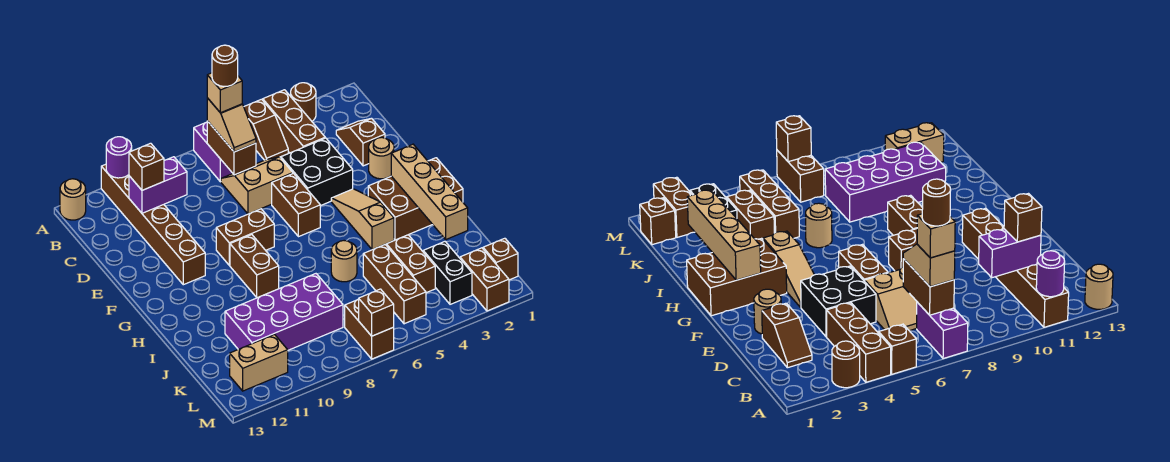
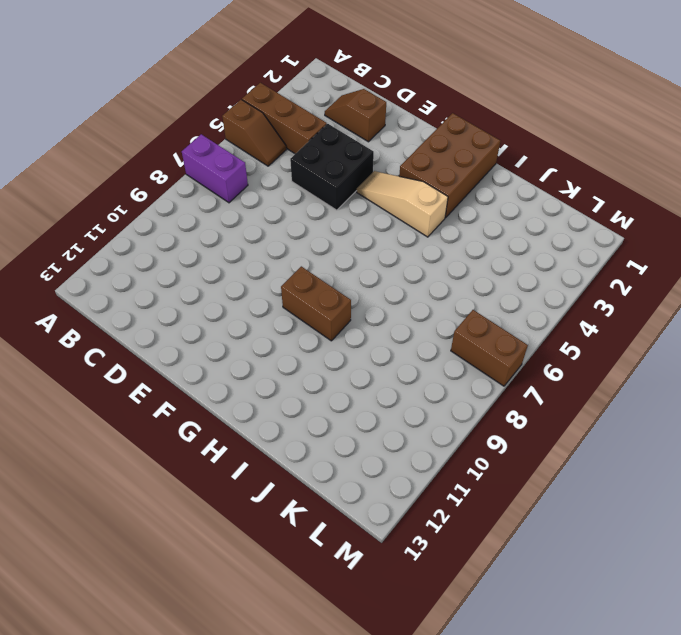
none -> brown round brick A3 level 1
none -> brown brick A11:F11 level 1
none -> tan round brick A13 level 1
none -> tan slope C6:D7 level 1 top D

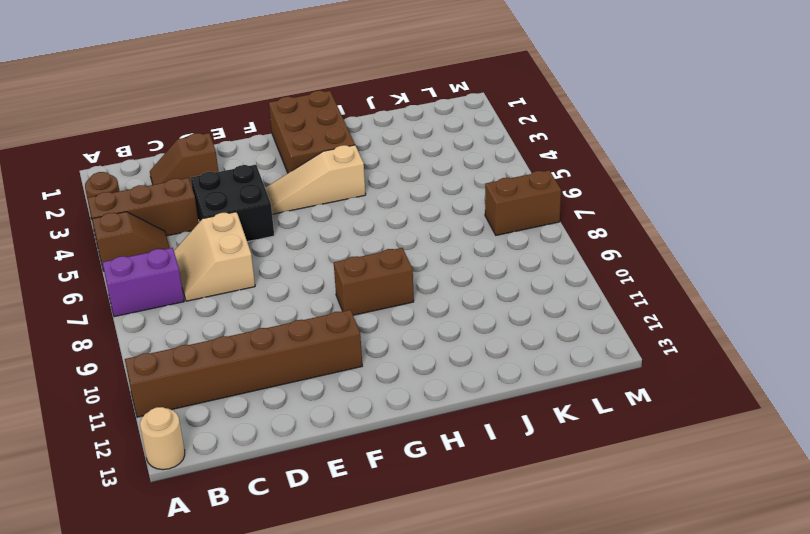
none -> tan round brick E2 level 1
none -> brown brick E6:F6 level 1
none -> brown brick F8:F9 level 1
none -> tan round brick I6 level 1

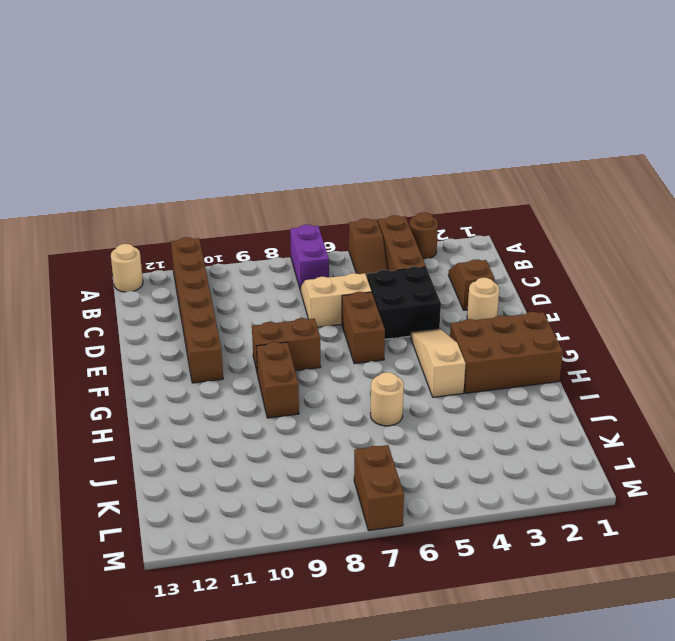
none -> brown brick J4:K4 level 1
none -> brown brick J5:L5 level 1
none -> purple brick J8:K11 level 1
none -> black brick K3:L3 level 1

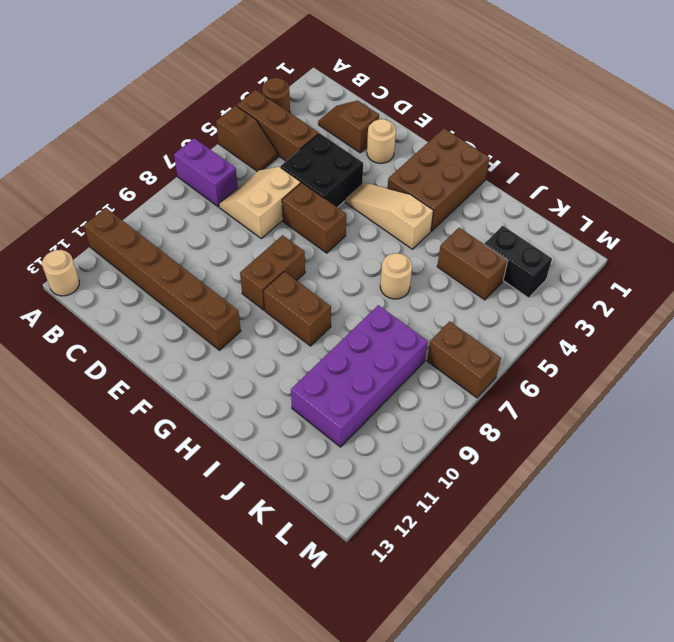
none -> brown brick J5:L5 level 1
none -> brown brick L1 level 1
none -> brown brick L2:M2 level 1
none -> tan brick L11:L12 level 1

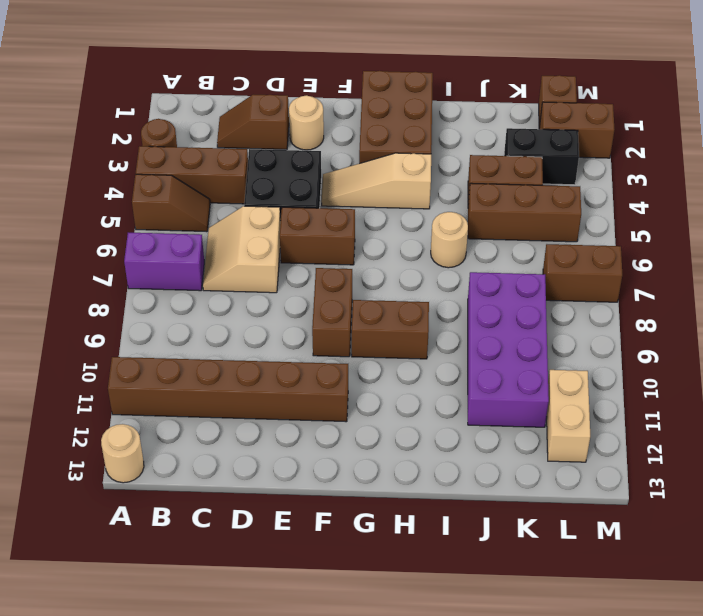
none -> purple round brick A11 level 2
none -> brown brick B7:C7 level 2
none -> purple brick C10:C11 level 2
none -> tan brick G2:J2 level 2

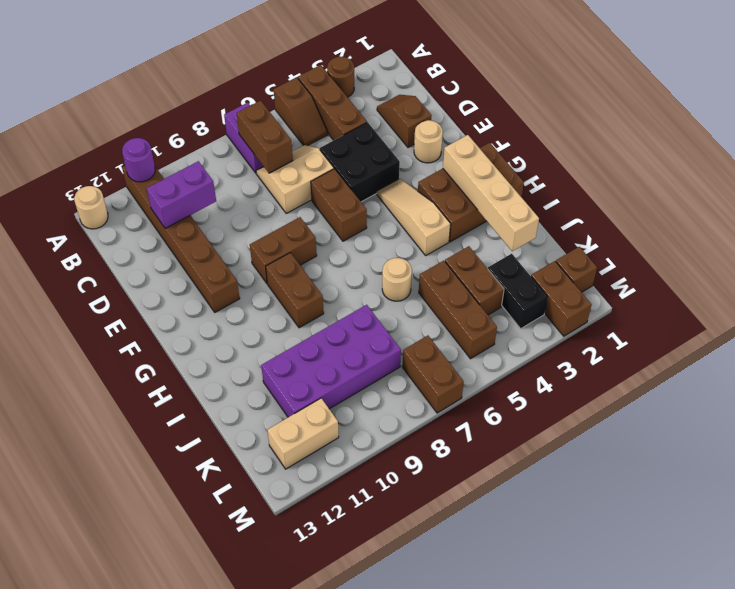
none -> brown brick M7 level 2
none -> tan slope B7:C7 level 3 top B
none -> brown brick C11 level 3
none -> tan brick B7 level 4

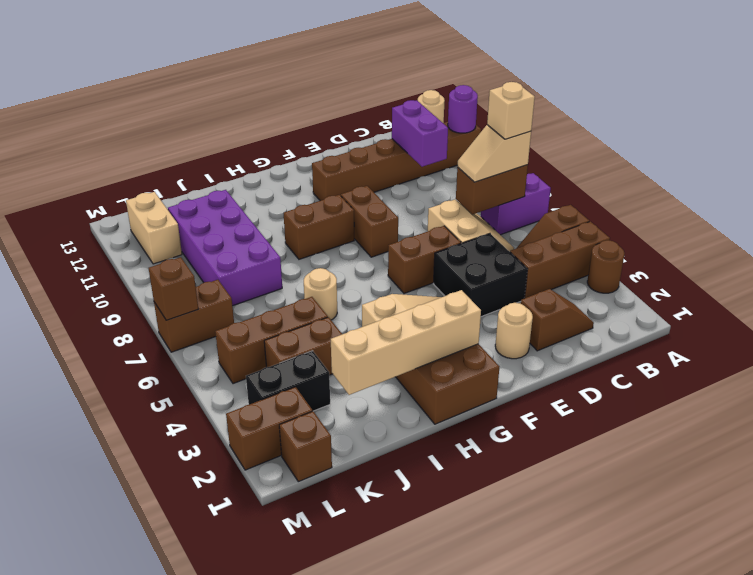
none -> brown brick C11 level 3
none -> brown round brick B7 level 5

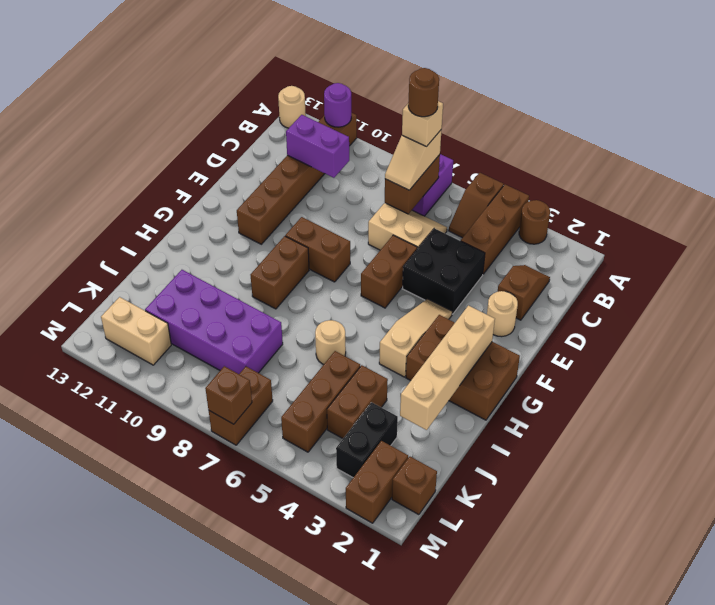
none -> brown brick C11 level 3

